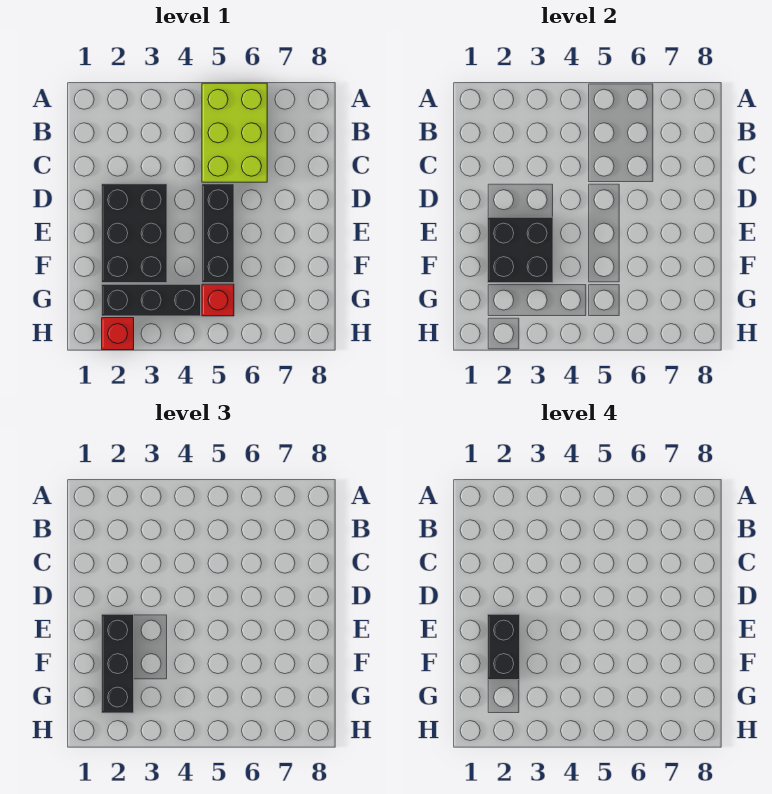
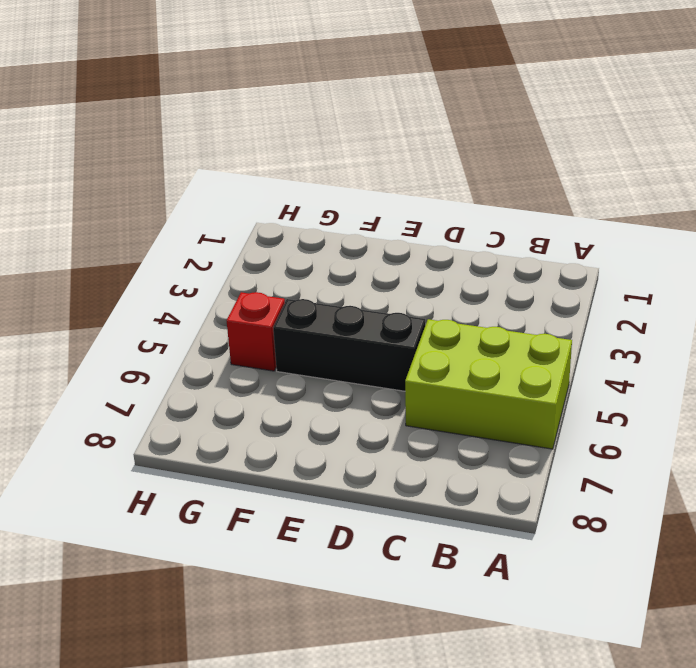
none -> black brick D2:F3 level 1
none -> black brick G2:G4 level 1

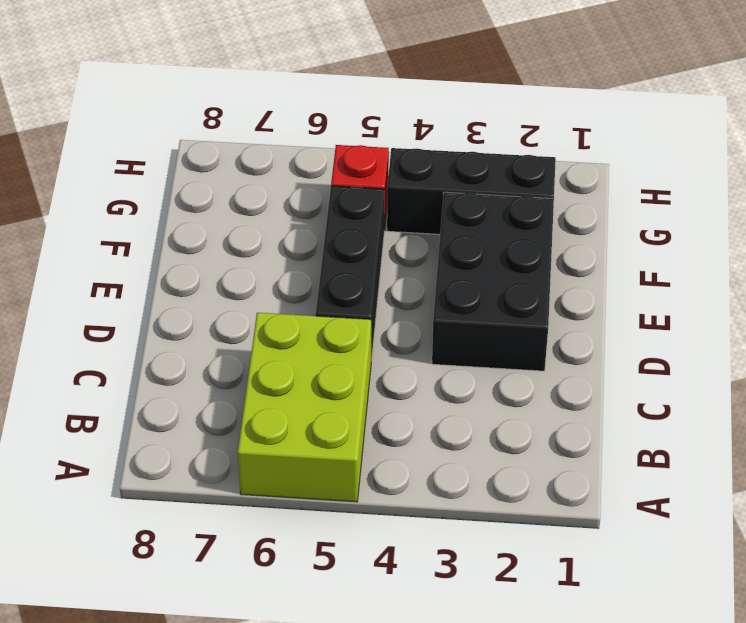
none -> red brick H2 level 1
none -> black brick E2:F3 level 2

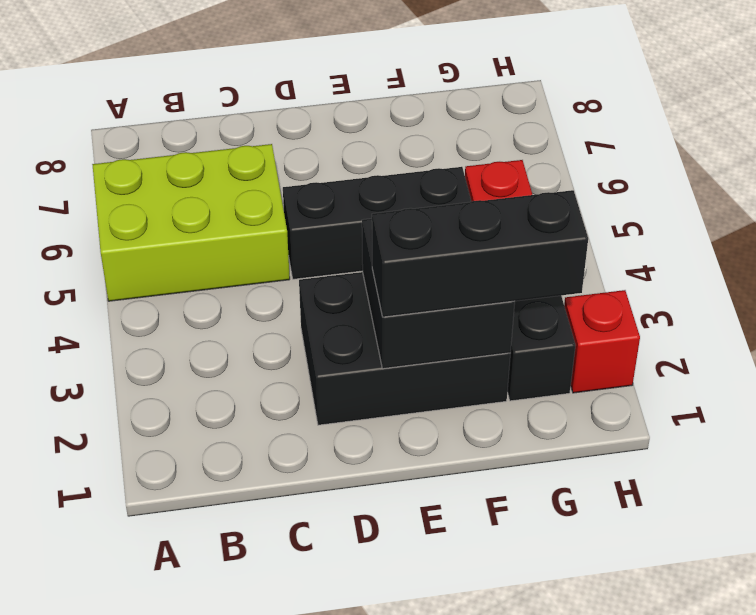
none -> black brick E2:F2 level 4

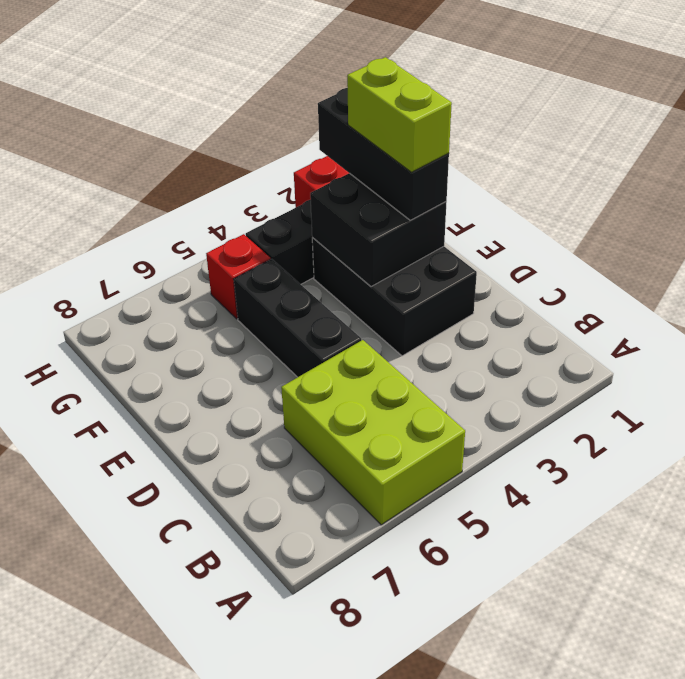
lime brick E2:F2 level 4 -> black brick E2:F2 level 4

